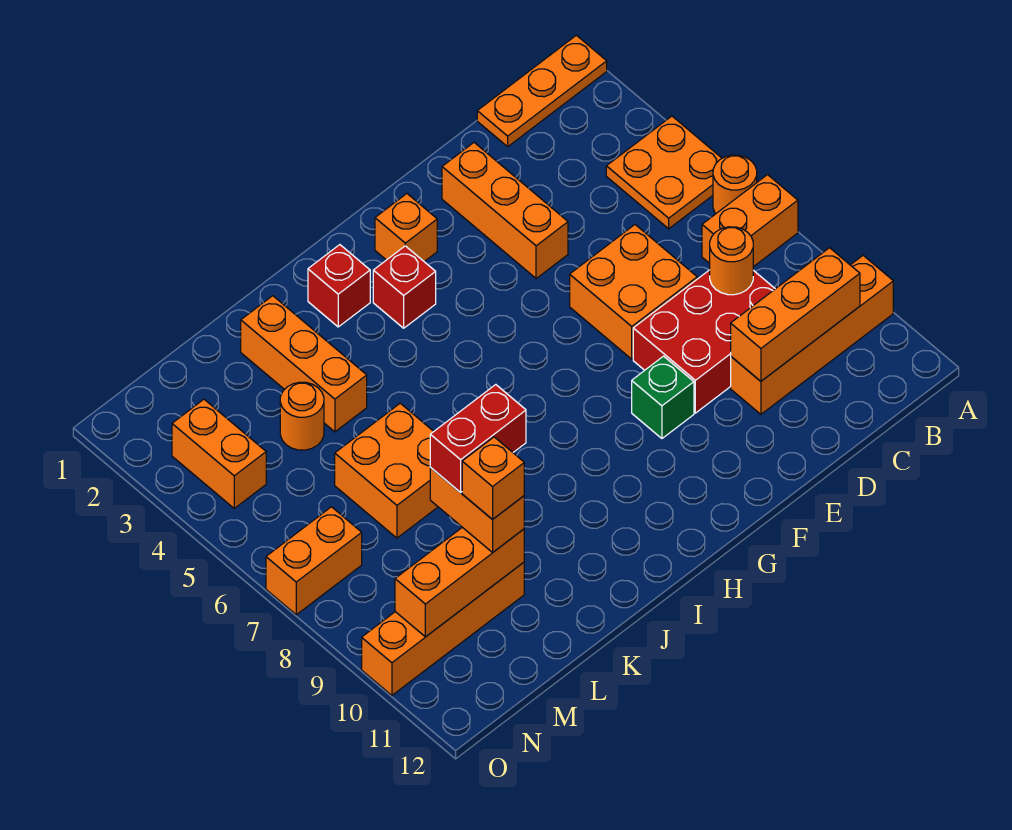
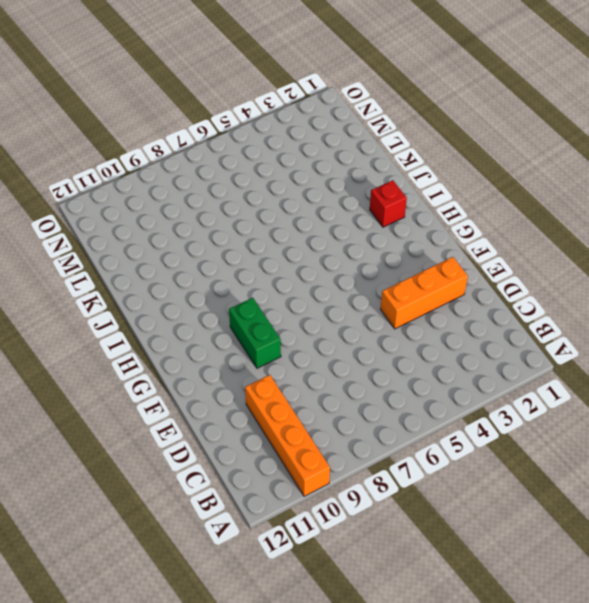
green brick F9:G9 level 1 -> green brick F9 level 1
none -> orange plate A1:C1 level 1
none -> orange plate A4:B5 level 1
none -> orange round brick A6 level 1

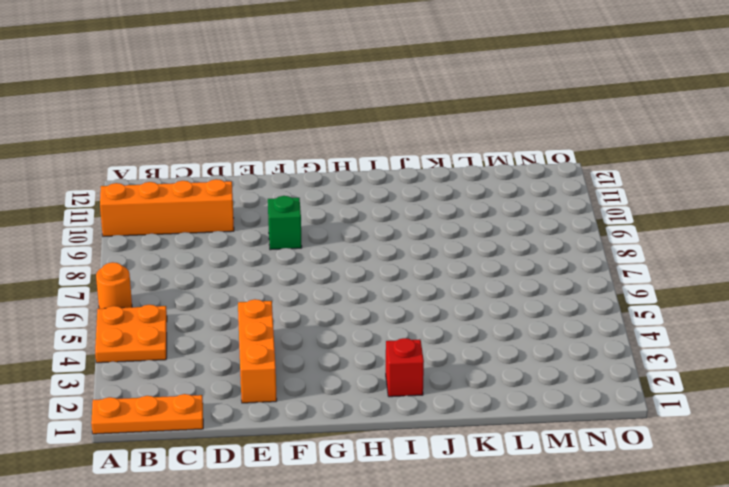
none -> orange brick A7:B7 level 1
none -> red brick C8:E9 level 1
none -> orange brick D6:E7 level 1

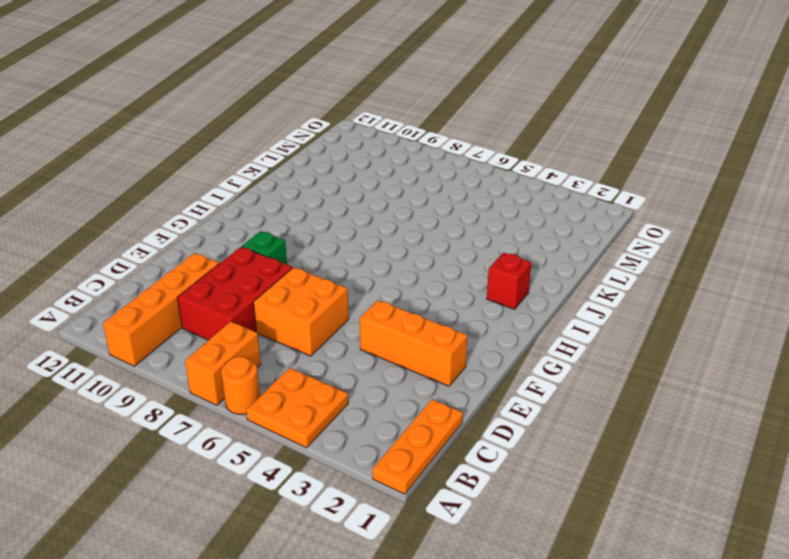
none -> orange brick G2 level 1
none -> red brick H3 level 1
none -> orange brick K2:K4 level 1

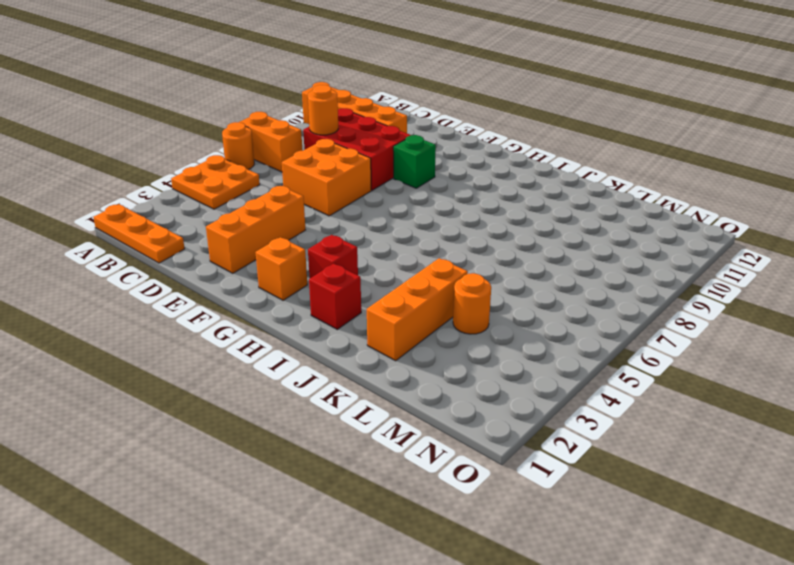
none -> orange brick K6:L7 level 1
none -> orange brick L10:O10 level 1
none -> orange brick N3:N4 level 1

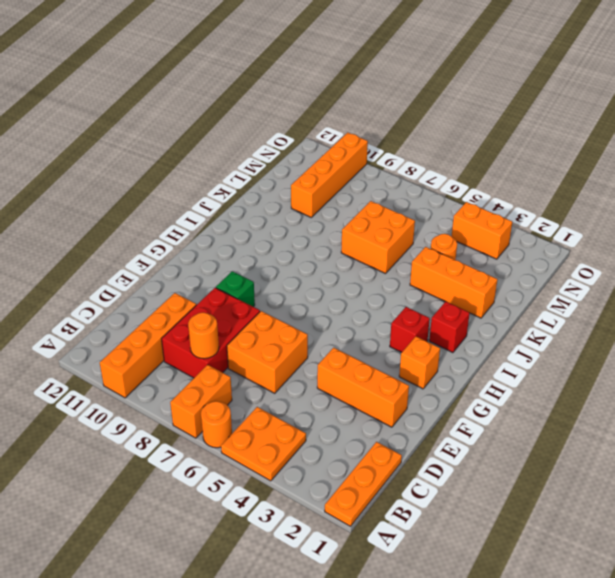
none -> orange brick N7:O7 level 1
none -> orange brick B10:D10 level 2
none -> orange brick L10:N10 level 2

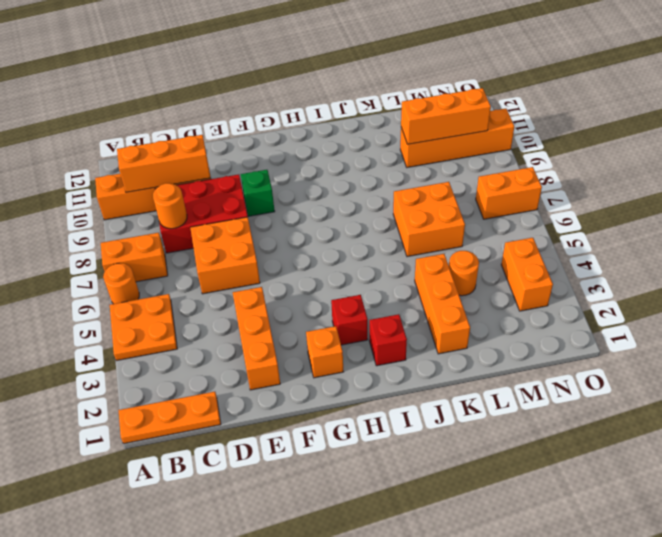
none -> orange brick L9:L10 level 3
none -> red brick K9:L9 level 4
none -> orange brick L10 level 4

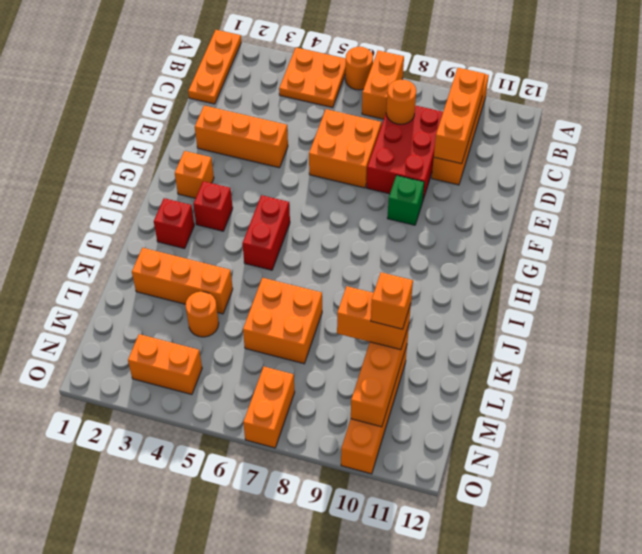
red brick H5:I5 level 1 -> red brick K9:L9 level 4

